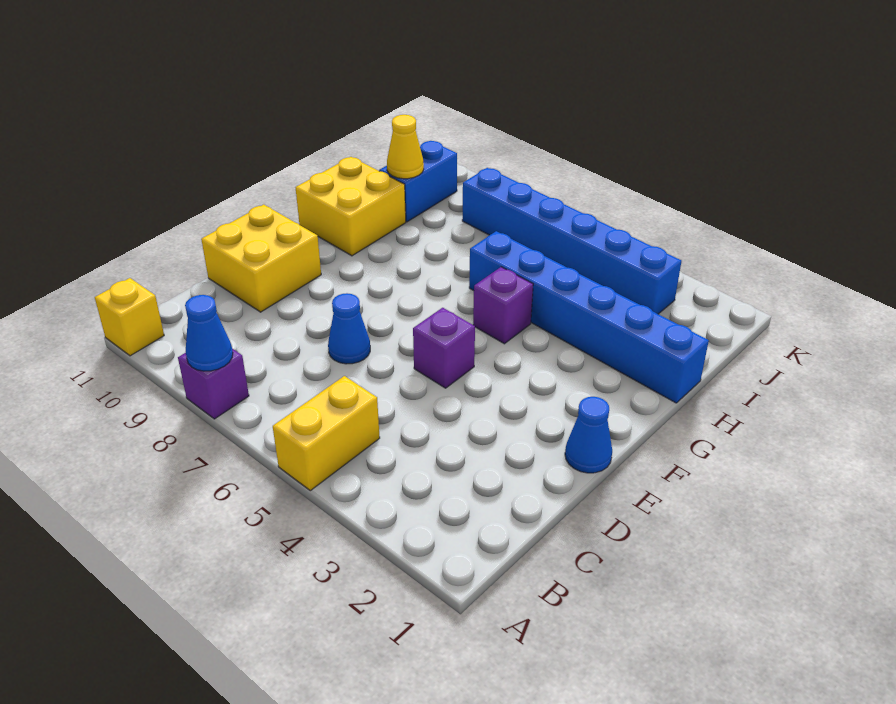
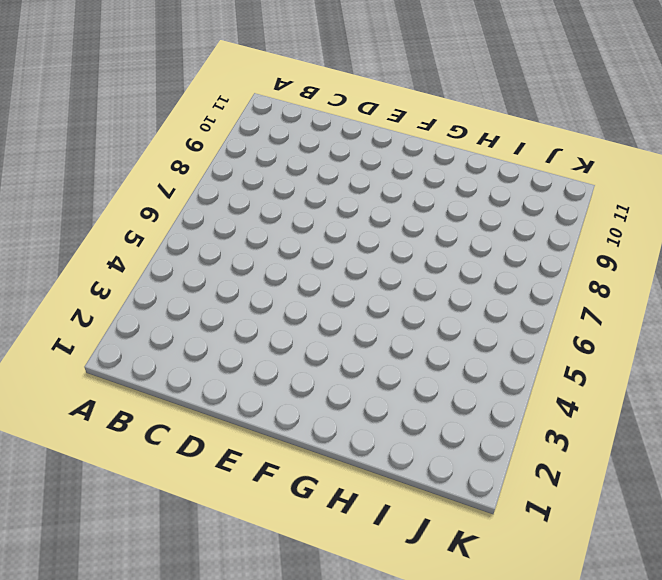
none -> yellow brick A5:B5 level 1
none -> purple brick A8 level 1
none -> yellow brick A11 level 1

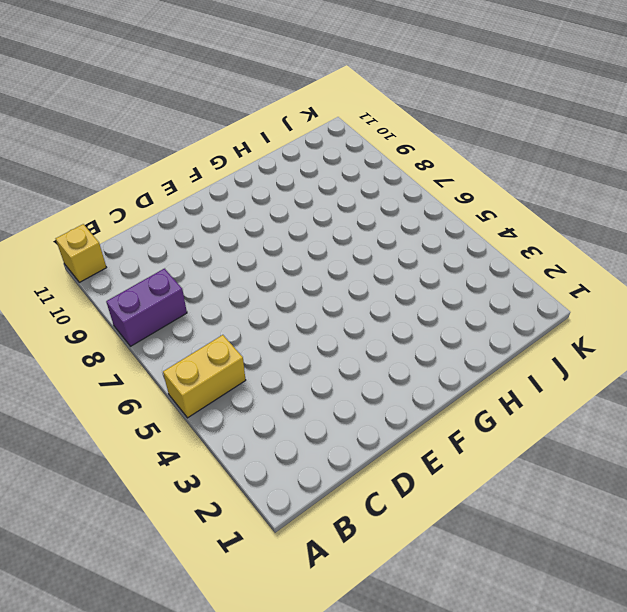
purple brick A8:B8 level 1 -> purple brick A8 level 1
none -> blue cone D7 level 1
none -> yellow brick D10:E11 level 1
none -> blue cone E1 level 1

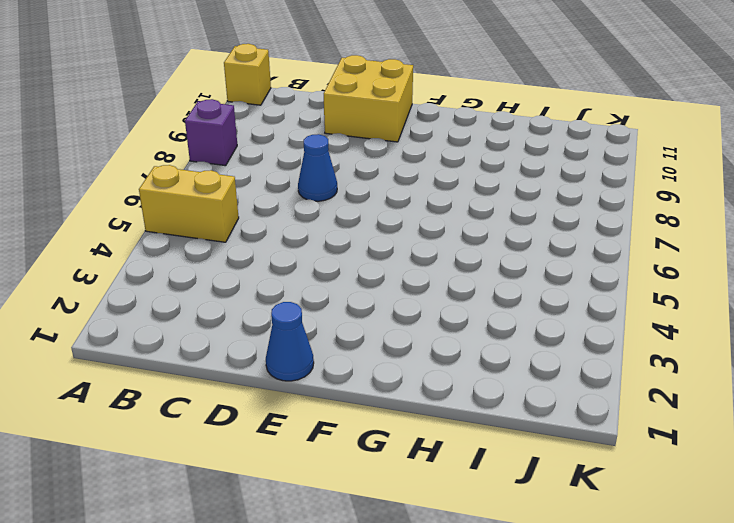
none -> purple brick E5 level 1
none -> purple brick G5 level 1
none -> yellow brick G10:H11 level 1

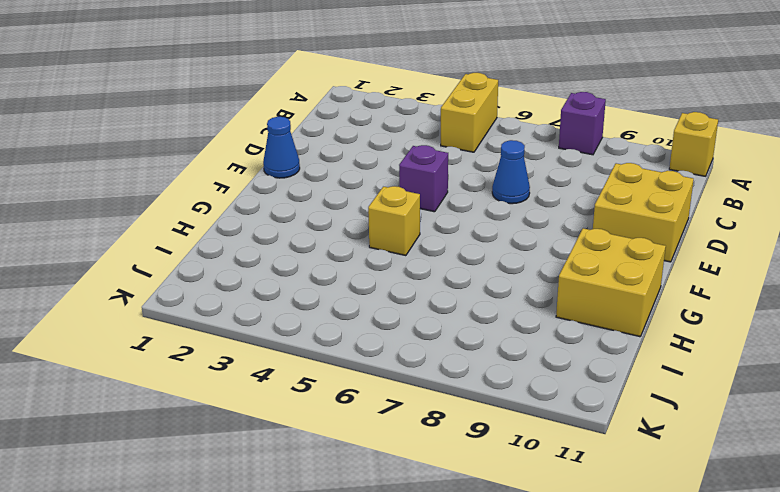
yellow brick G5 level 1 -> purple brick G5 level 1
none -> blue brick H1:H6 level 1
none -> blue brick I10:J10 level 1
none -> blue brick J3:J8 level 1

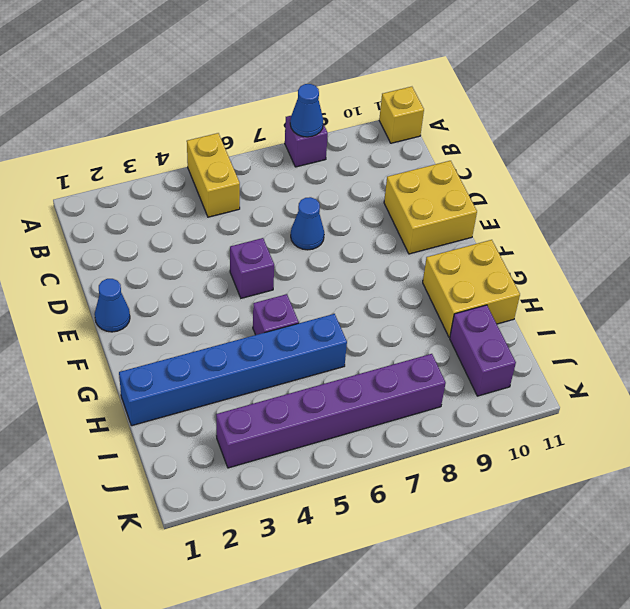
purple brick I10:J10 level 1 -> blue brick I10:J10 level 1
purple brick J3:J8 level 1 -> blue brick J3:J8 level 1
none -> yellow cone I10 level 2

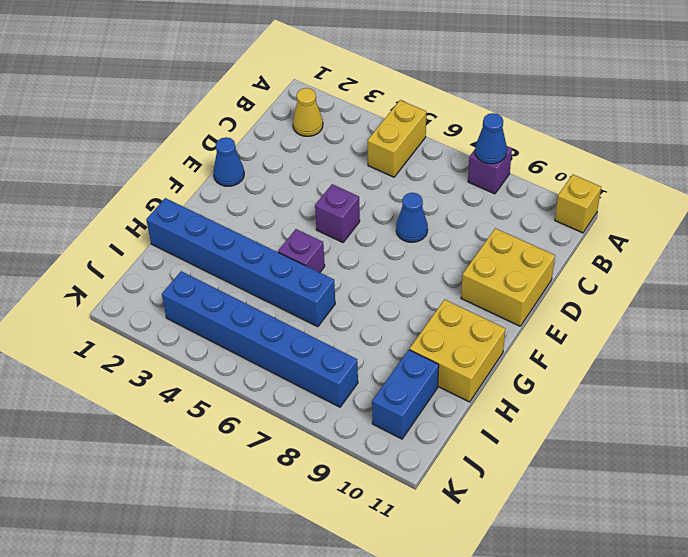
yellow cone B2 level 1 -> yellow cone I10 level 2

